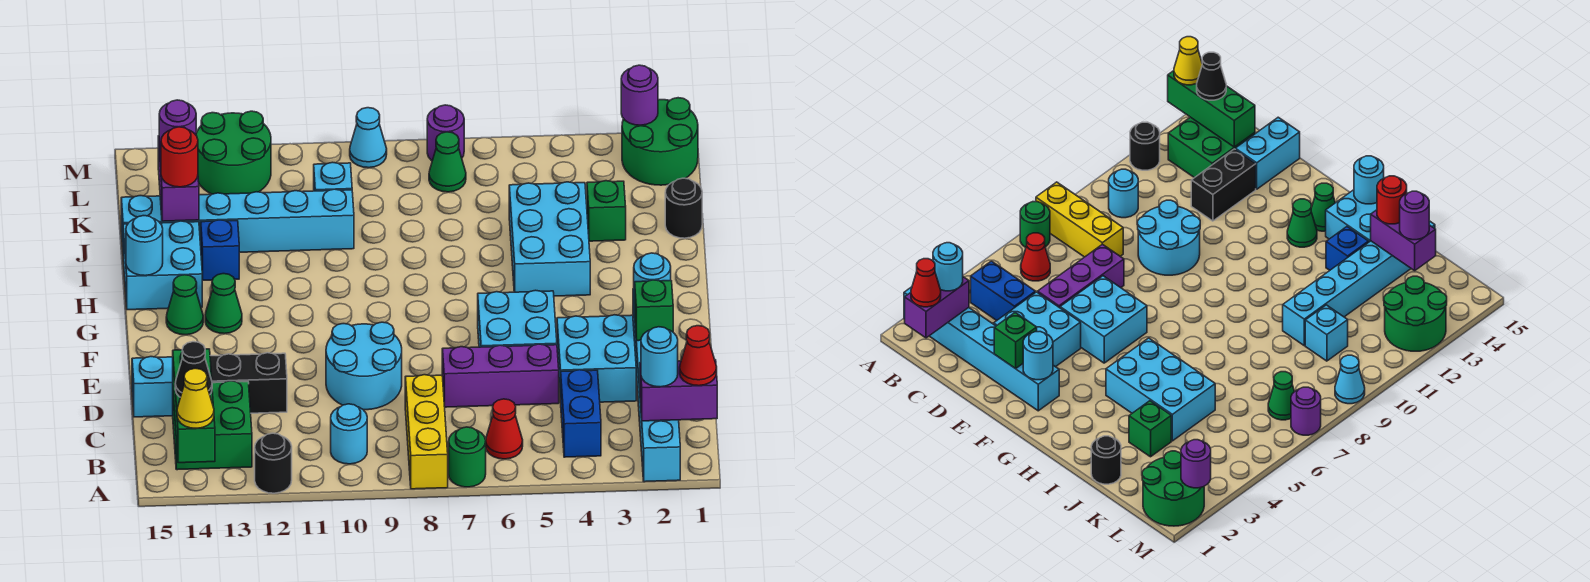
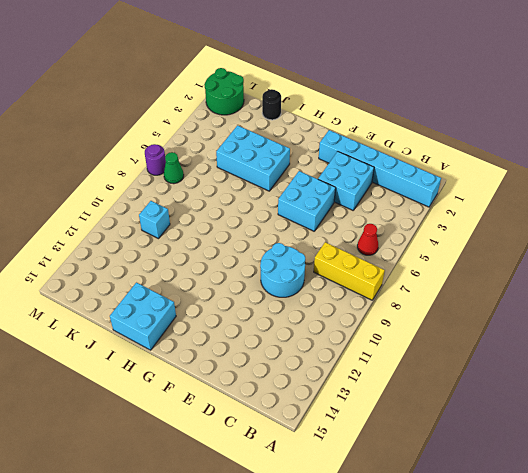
none -> green round brick A7 level 1
none -> black round brick A12 level 1
none -> blue brick B4:C4 level 1
none -> cyan round brick B10 level 1

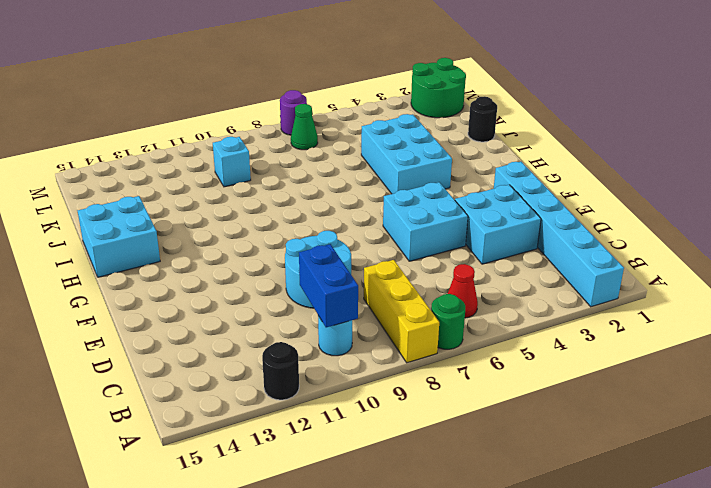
blue brick B10:C10 level 2 -> blue brick B4:C4 level 1
none -> green brick B13:C14 level 1
none -> purple brick D5:D7 level 1
none -> black brick D12:D13 level 1
none -> cyan brick D14:D15 level 1

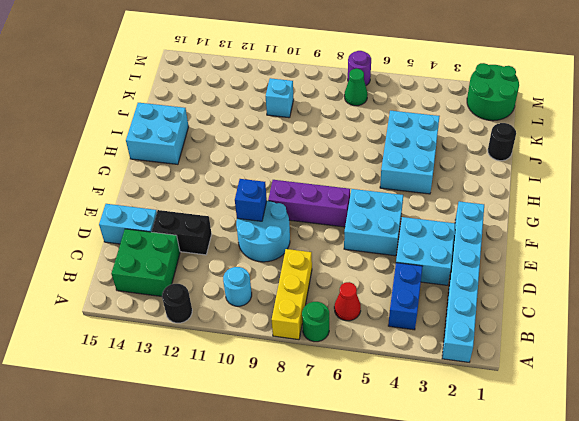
blue brick E10 level 2 -> blue brick I13 level 1
purple brick F7:F9 level 1 -> purple brick D5:D7 level 1
none -> green cone G13 level 1
none -> green cone G14 level 1
none -> green brick J3 level 1
none -> cyan brick J10:J15 level 1

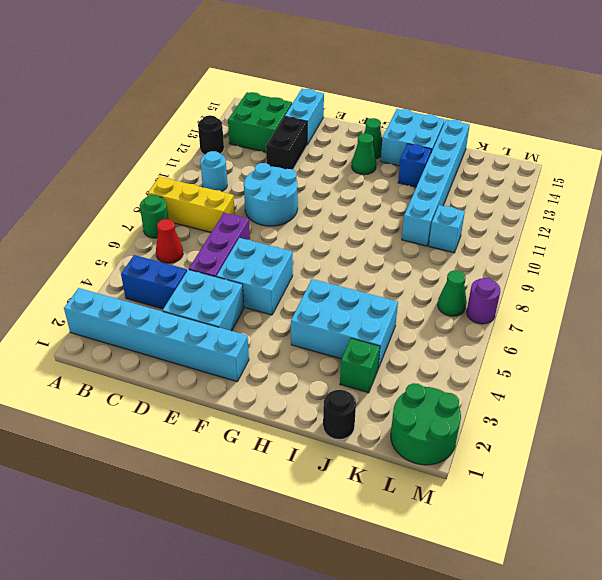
none -> green round brick L12:M13 level 1
none -> cyan cone M9 level 1
none -> green brick A14:C14 level 2
none -> purple brick B1:B2 level 2

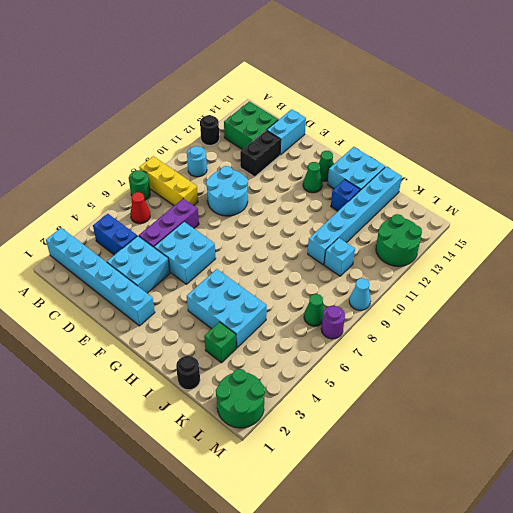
none -> green brick A14:C14 level 2
none -> purple brick B1:B2 level 2
none -> green brick E2 level 2
none -> cyan round brick F2 level 2

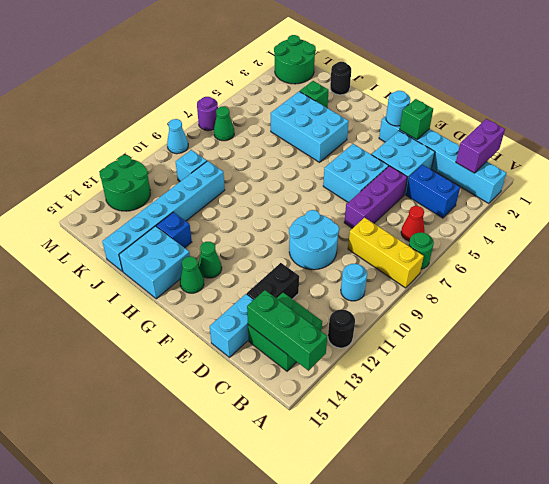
none -> cyan round brick H15 level 2
none -> purple brick J14:K14 level 2
none -> purple round brick M2 level 2
none -> yellow cone A14 level 3

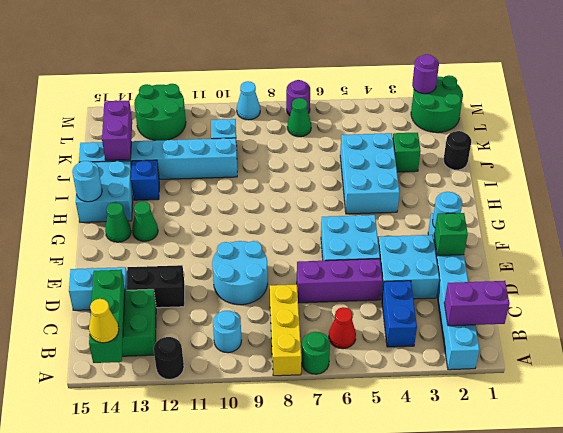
none -> red cone B1 level 3
none -> cyan round brick B2 level 3
none -> black cone B14 level 3
none -> red round brick J14 level 3

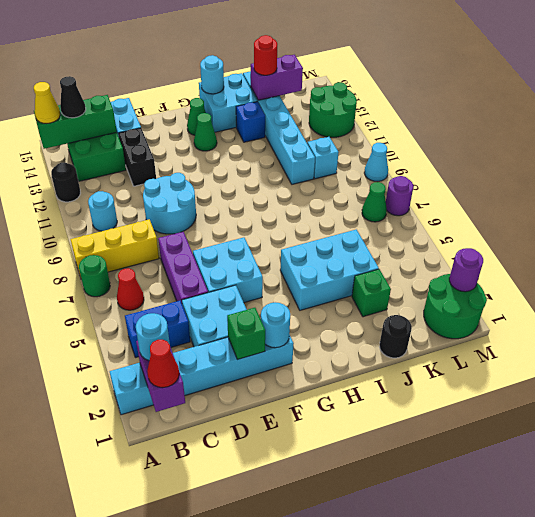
none -> purple round brick K14 level 3

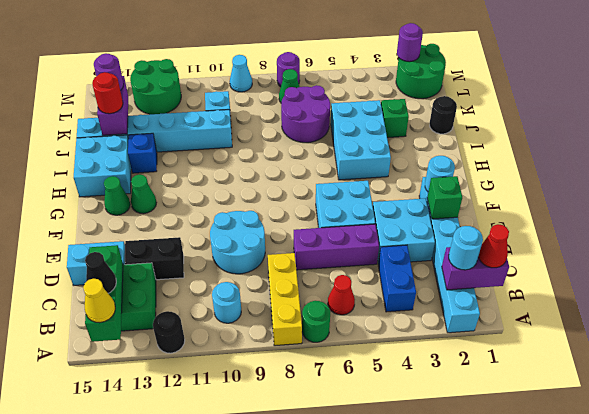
purple round brick J6:K7 level 1 -> none
none -> cyan round brick H15 level 2

